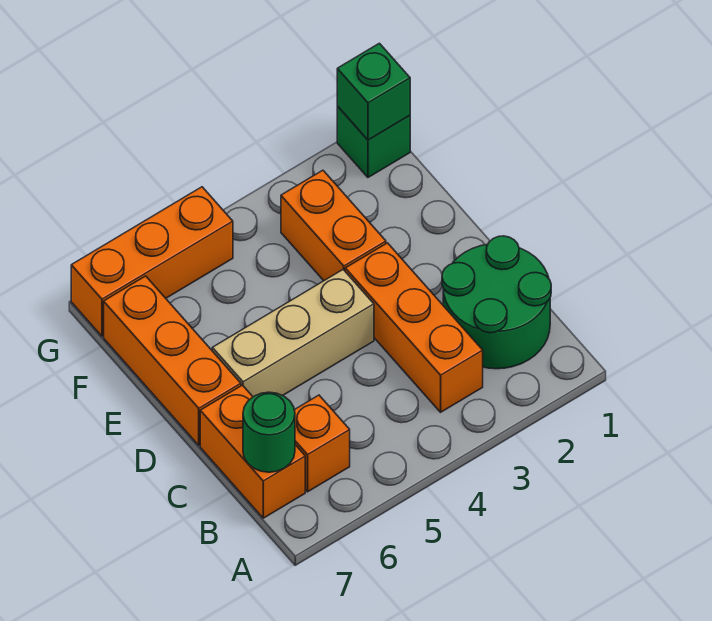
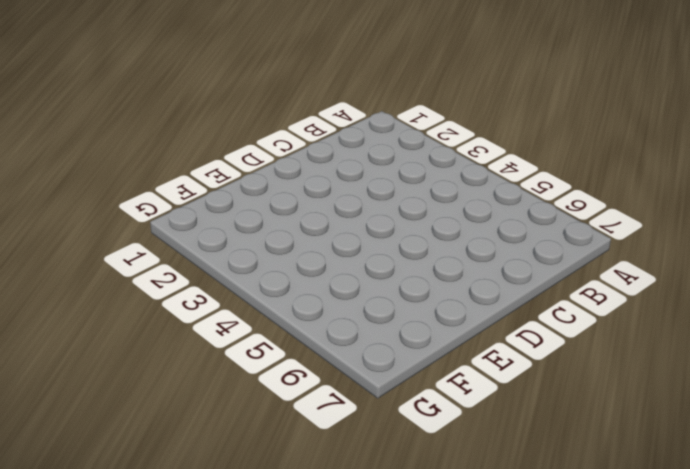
none -> green round brick B1:C2 level 1
none -> orange brick B3:D3 level 1

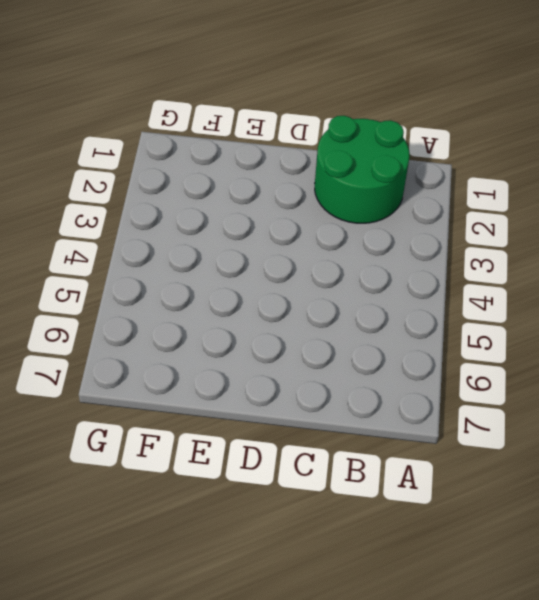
none -> orange brick B3:D3 level 1
none -> orange brick B6 level 1

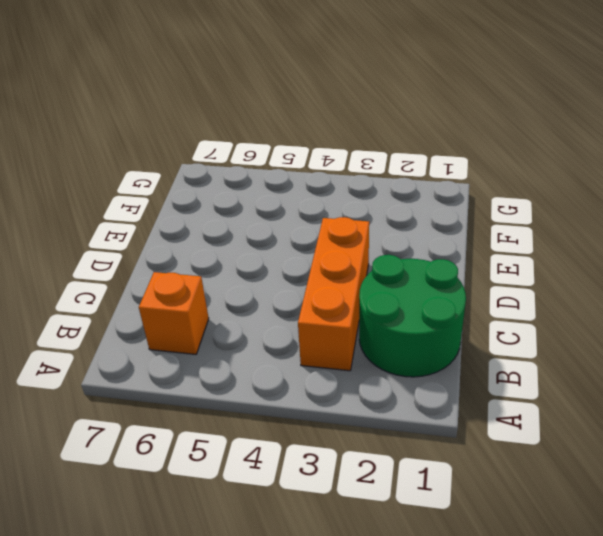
none -> orange brick B7:C7 level 1
none -> tan brick D4:D6 level 1

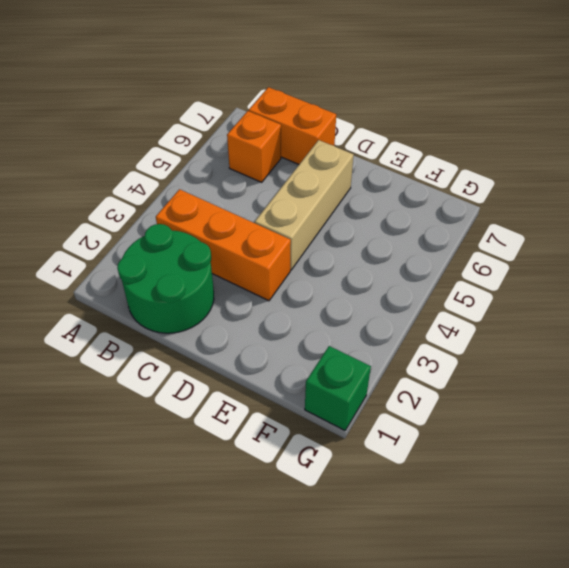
none -> orange brick D7:F7 level 1
none -> orange brick E3:F3 level 1

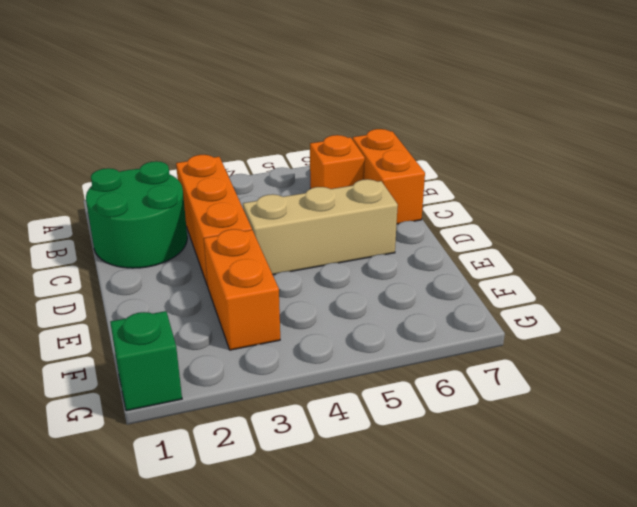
none -> orange brick D7:F7 level 1
none -> orange brick G5:G7 level 1

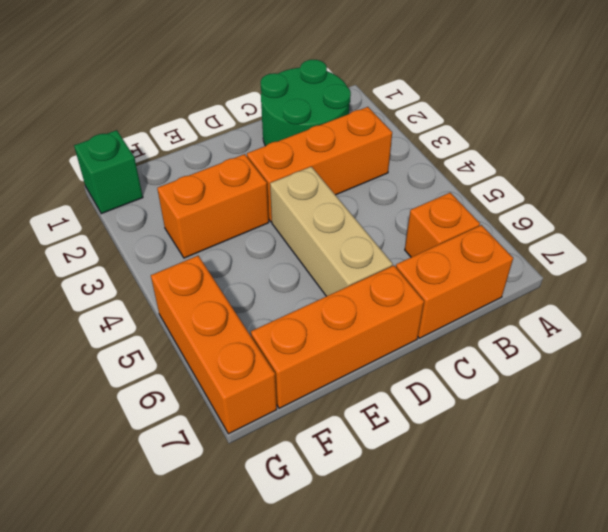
none -> green round brick B7 level 2
none -> green brick G1 level 2

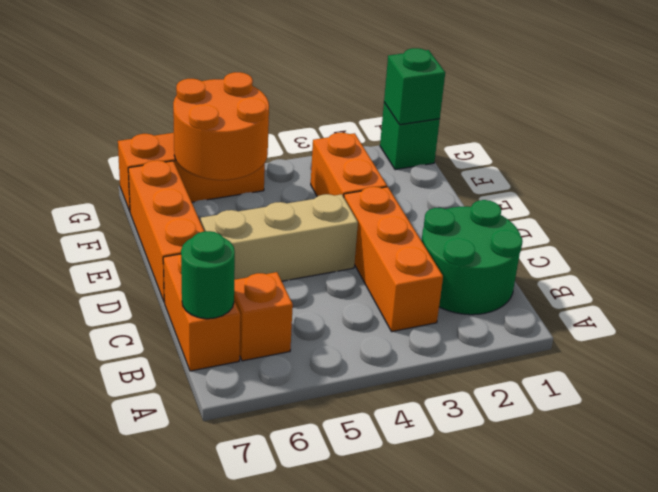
orange round brick F5:G6 level 2 -> none

